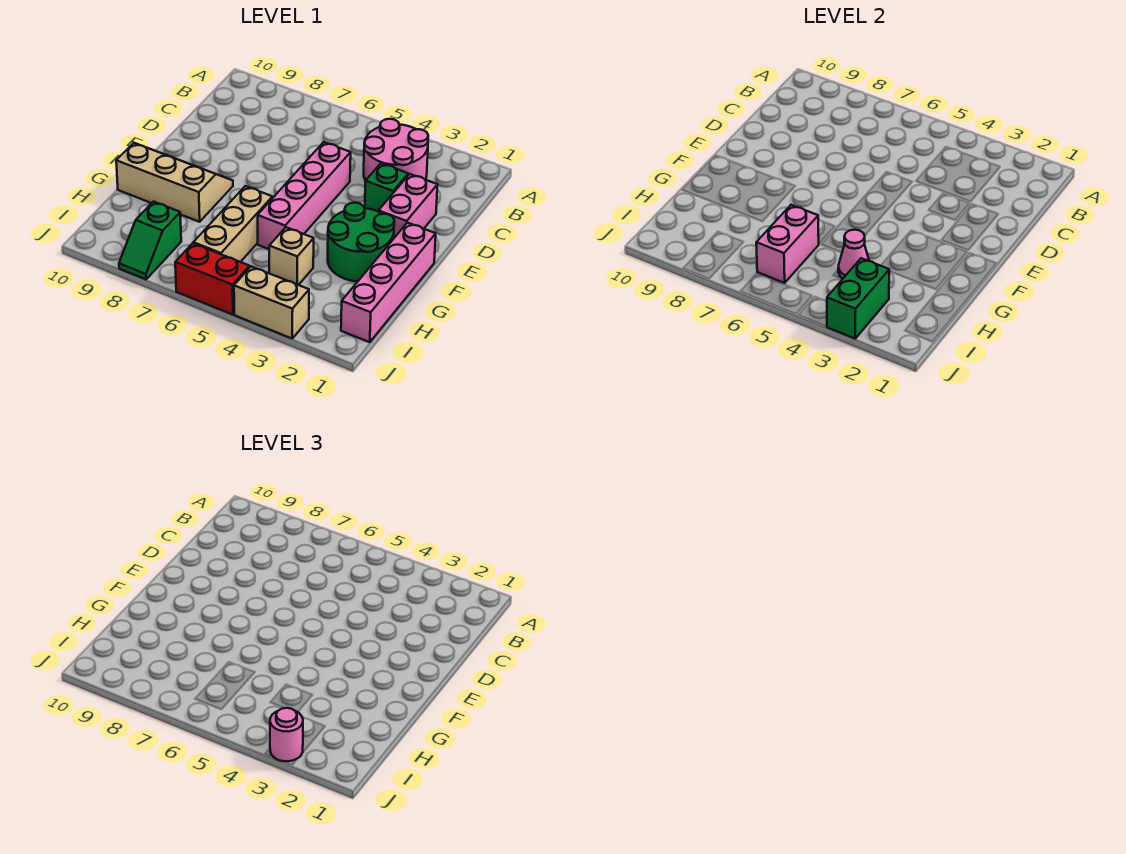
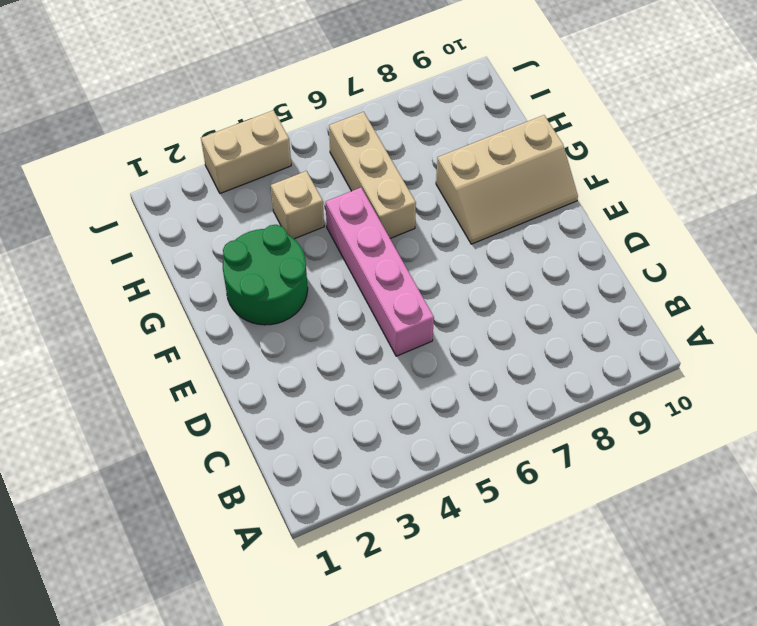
none -> pink round brick B3:C4 level 1
none -> pink brick D2:E2 level 1
none -> green brick D3 level 1

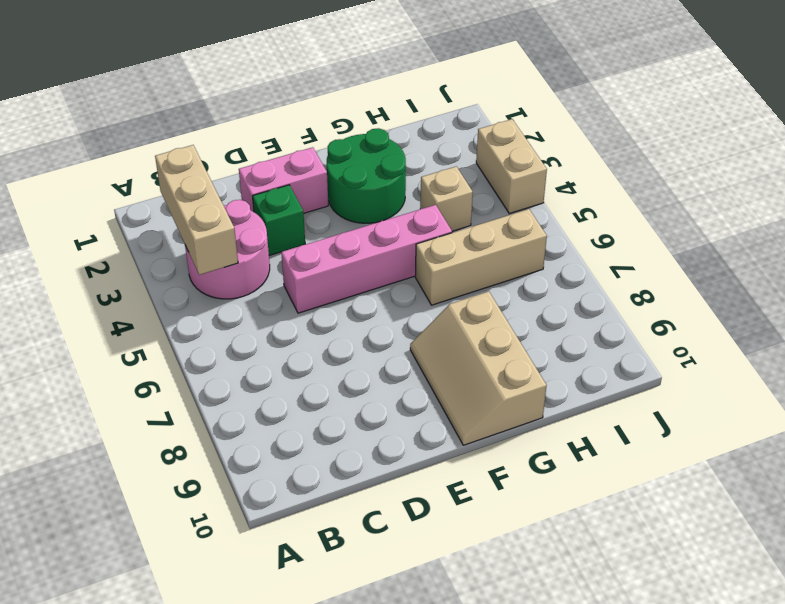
tan brick B2:B4 level 2 -> none
none -> pink brick F1:I1 level 1
none -> green slope I8:J8 level 1 top I
none -> red brick J5:J6 level 1

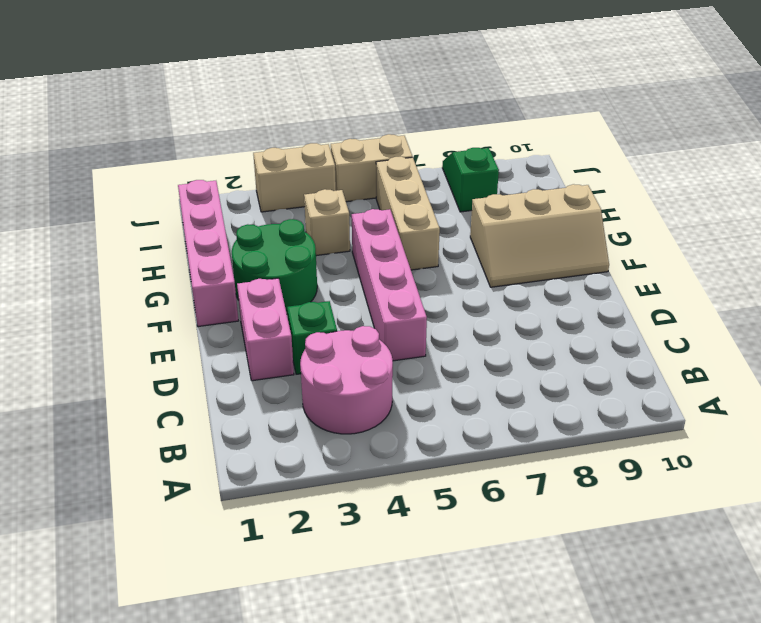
tan brick J5:J6 level 1 -> red brick J5:J6 level 1
none -> pink cone H4 level 2
none -> pink brick H6:I6 level 2
none -> green brick I3:J3 level 2

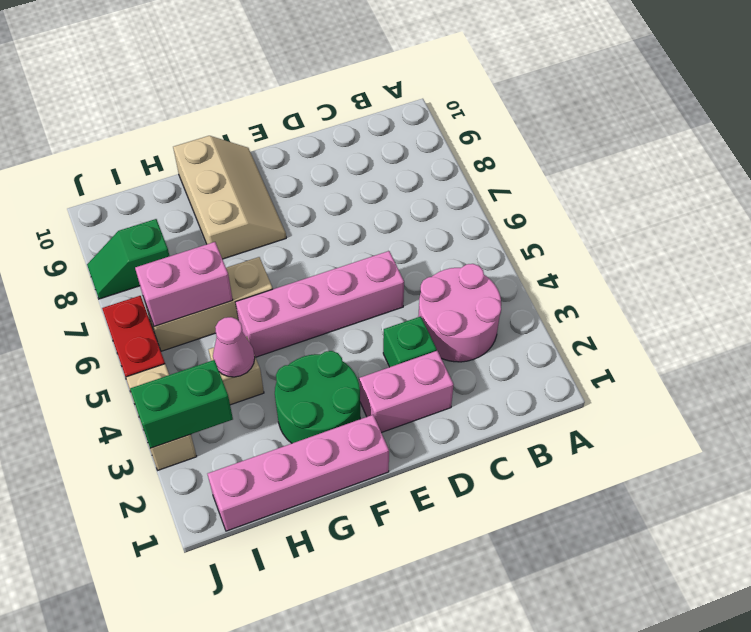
none -> pink round brick J3 level 3

